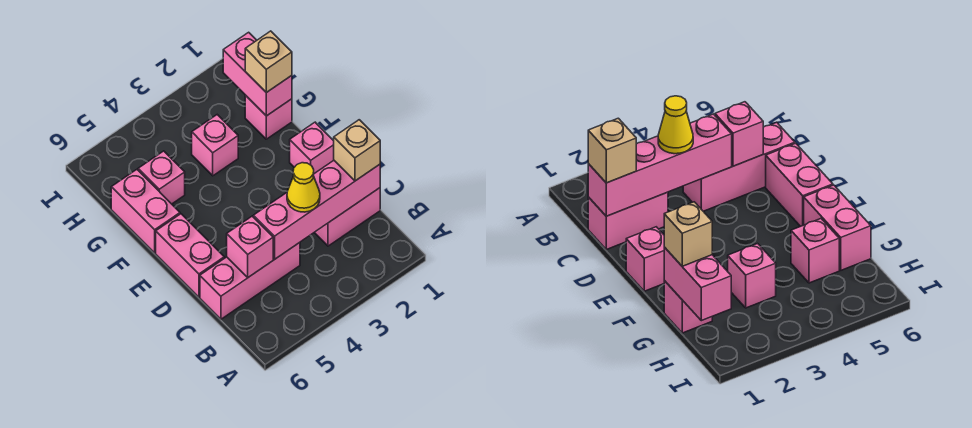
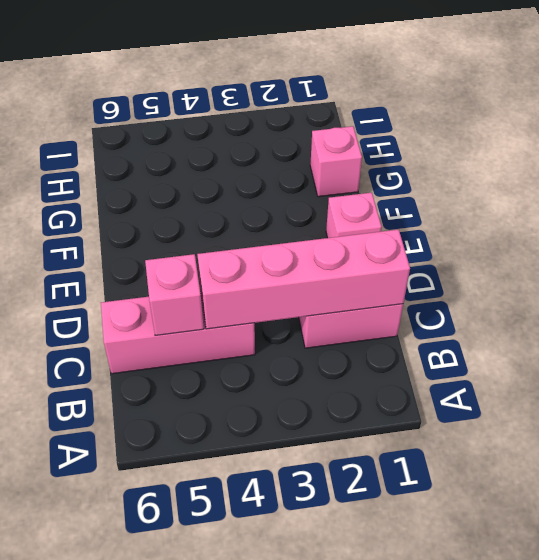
none -> pink brick D6:E6 level 1
none -> pink brick F6:G6 level 1
none -> pink brick G3 level 1

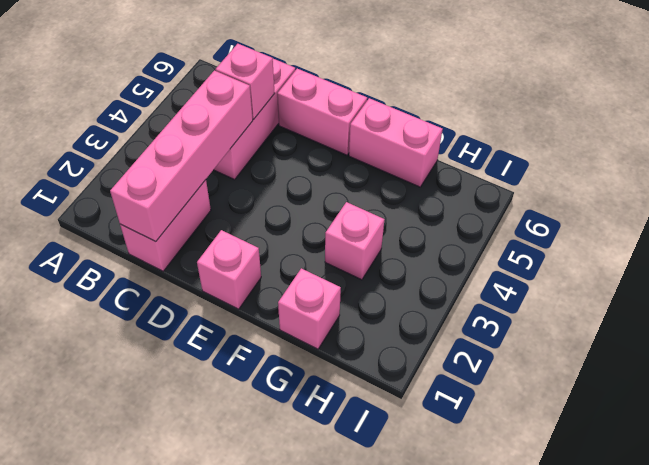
none -> pink brick G5 level 1
none -> pink brick G1:H1 level 2
none -> tan brick C1 level 3

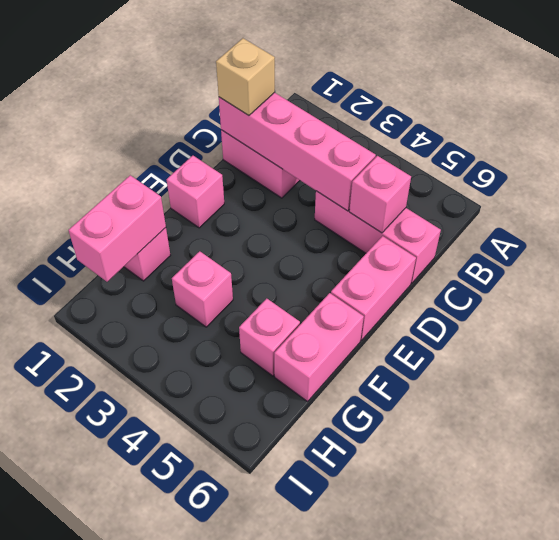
none -> yellow cone C3 level 3
none -> tan brick G1 level 3

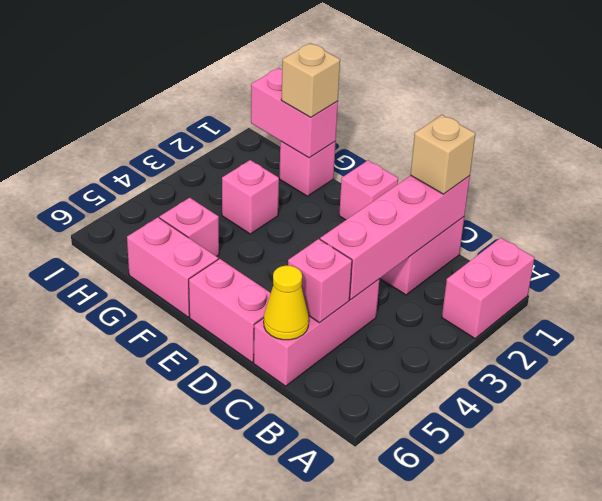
pink brick A1:A2 level 1 -> none
yellow cone C6 level 2 -> yellow cone C3 level 3

